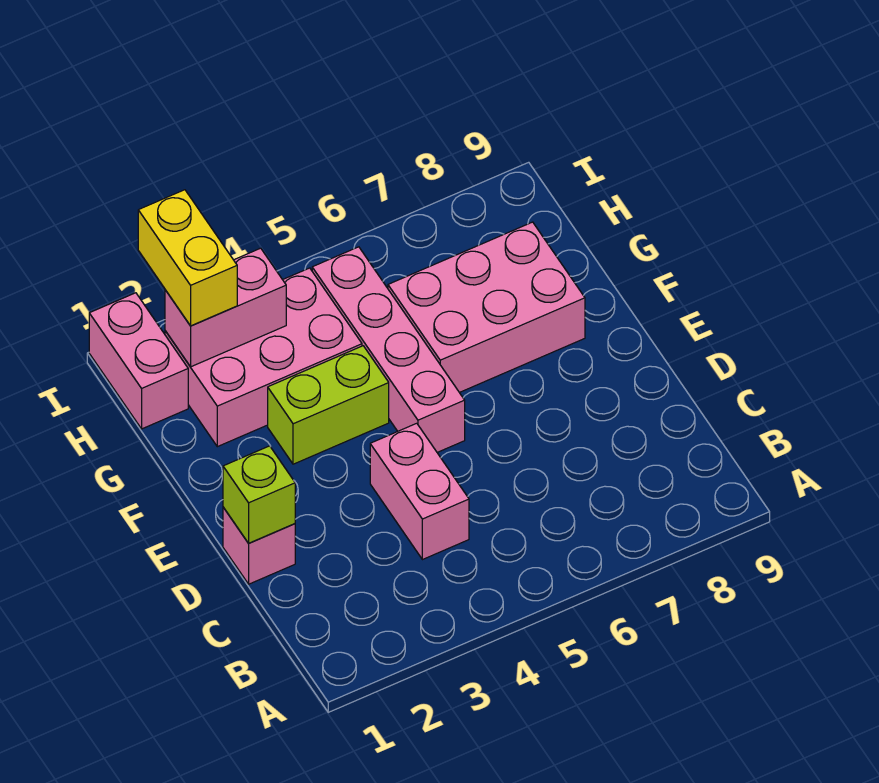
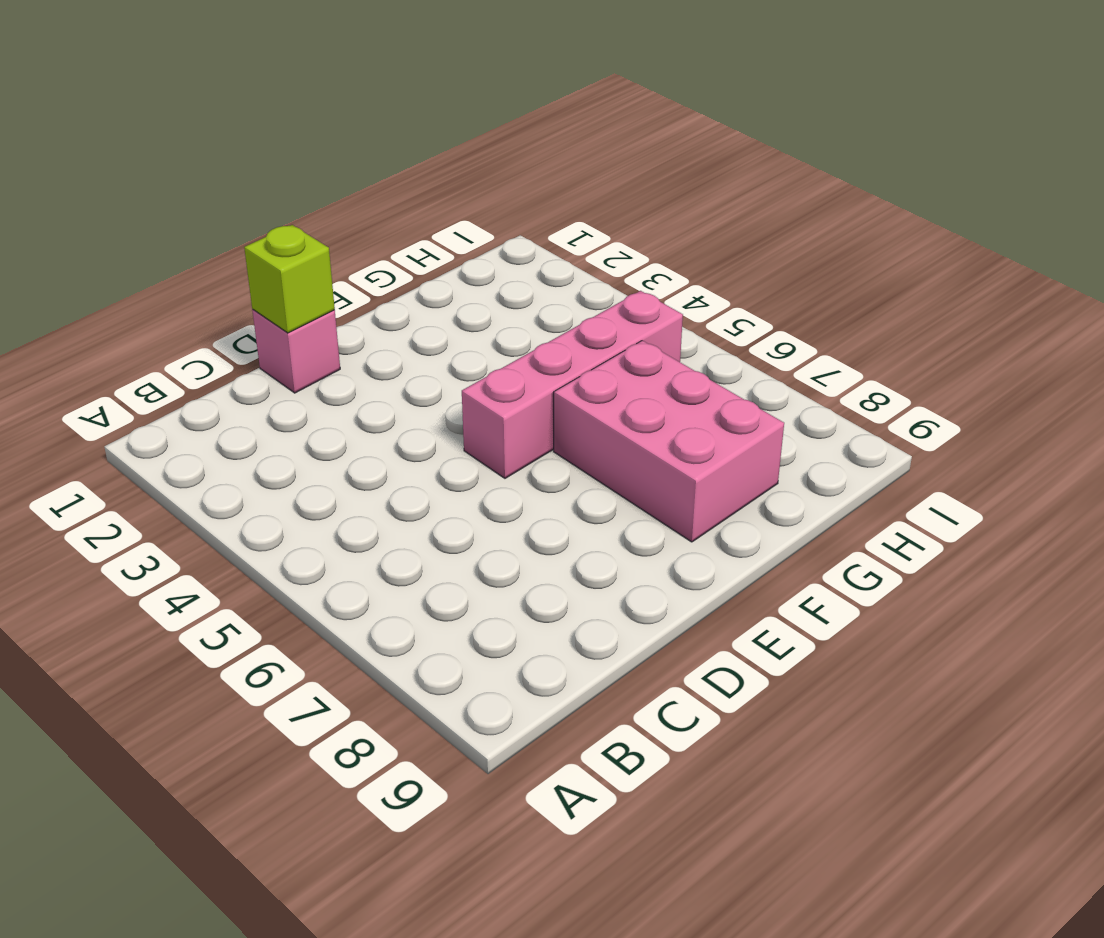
none -> pink brick C4:D4 level 1
none -> lime brick F3:F4 level 1

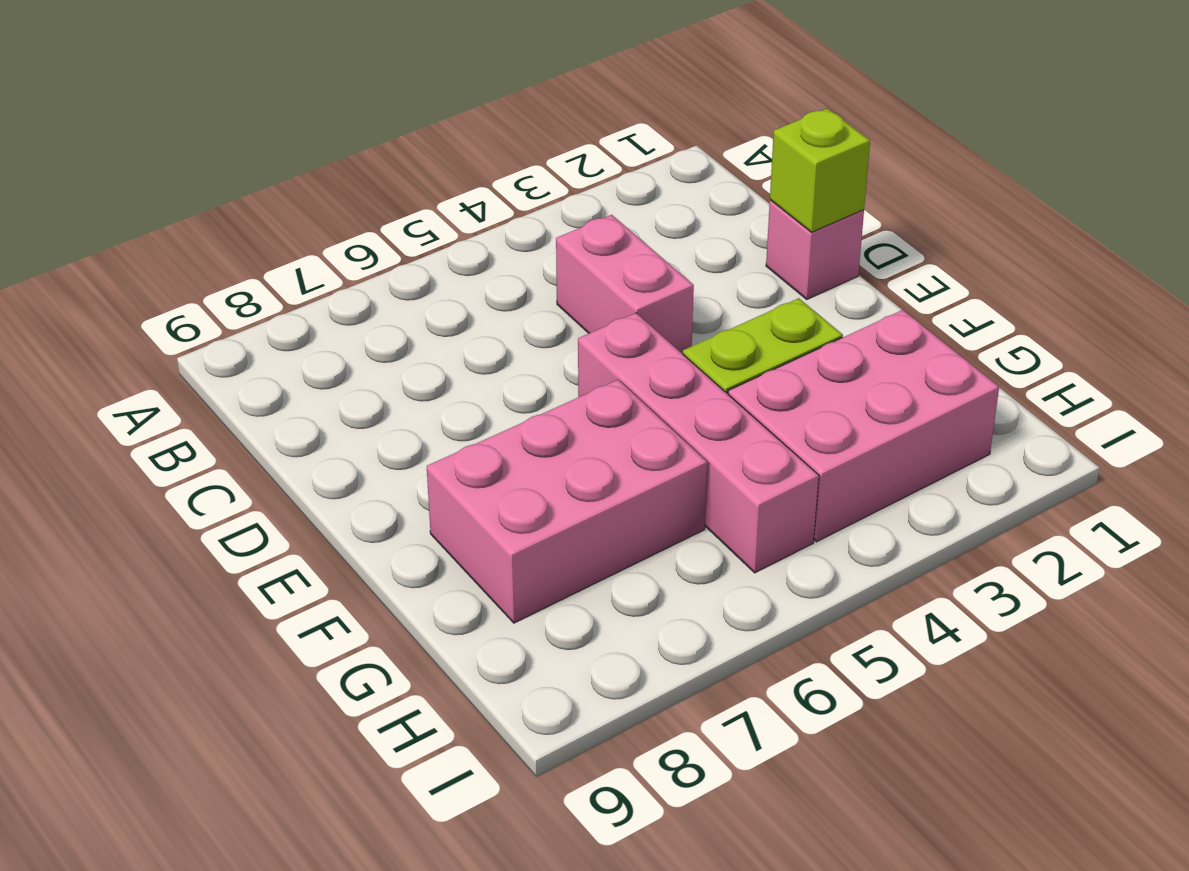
none -> pink brick H1:I1 level 1
none -> pink brick H2:H3 level 2

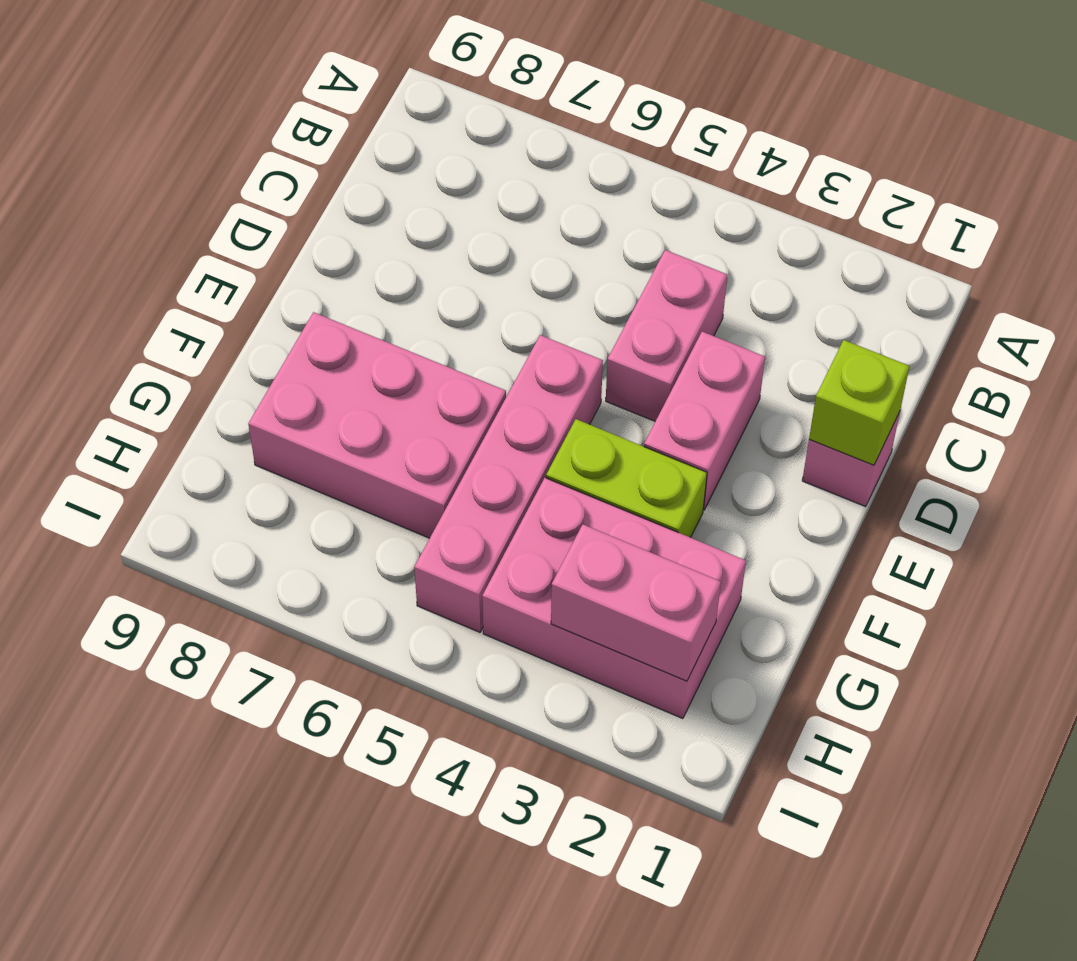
pink brick D3:E3 level 1 -> pink brick H1:I1 level 1
none -> yellow brick H2:I2 level 3

